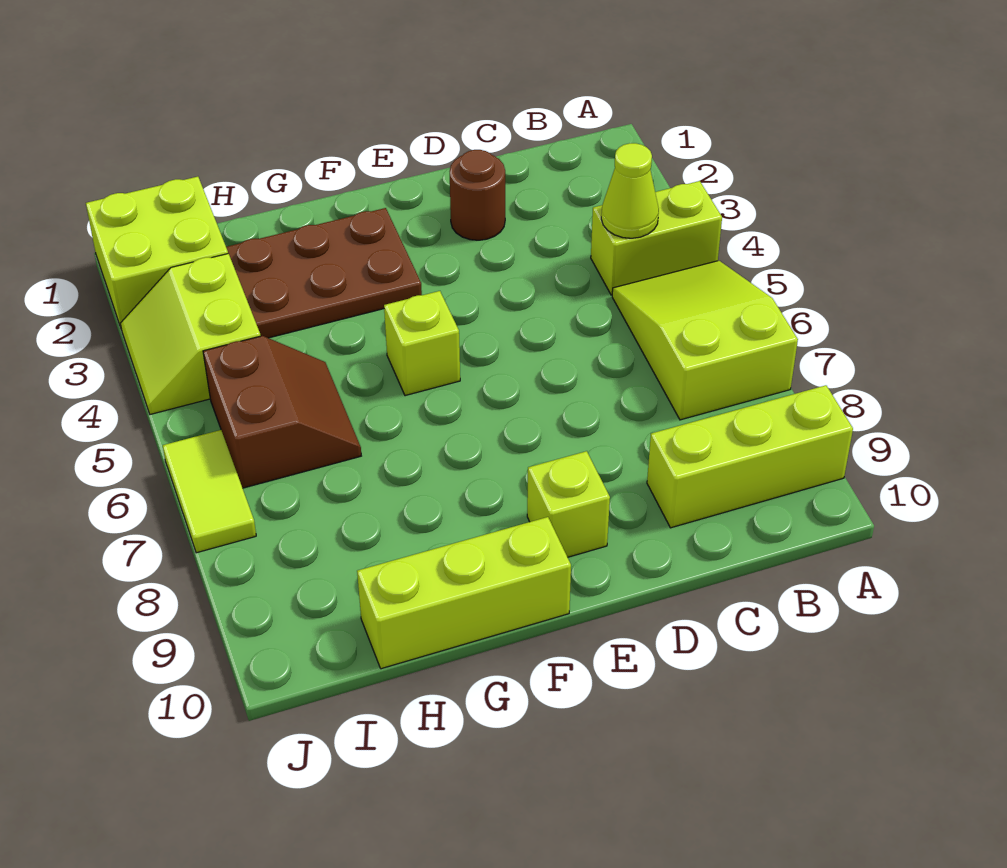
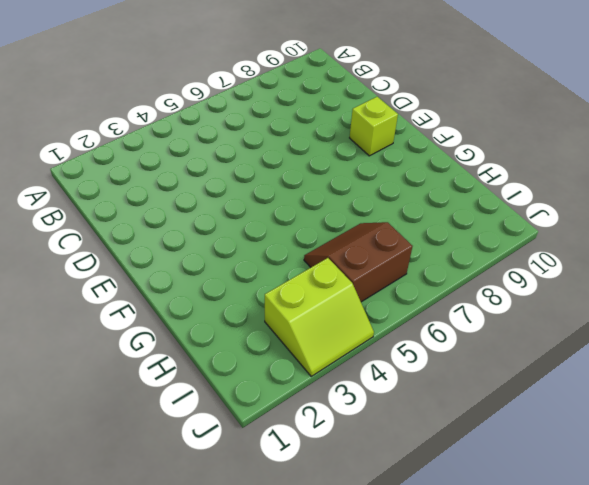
none -> lime brick A4:B4 level 1
none -> lime slope A5:B7 level 1 top 7
none -> lime brick A9:C9 level 1

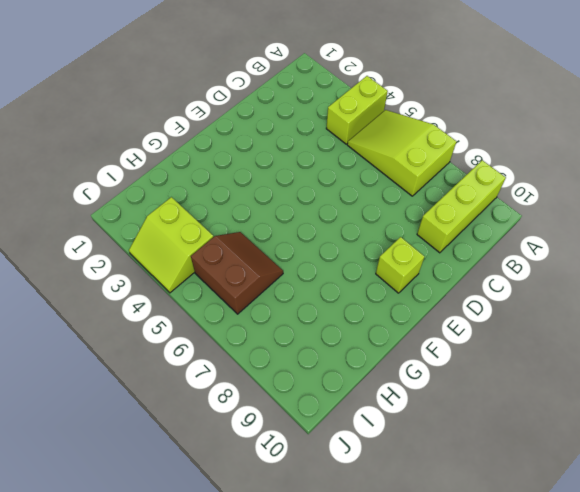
none -> brown round brick D2 level 1
none -> brown plate F2:H3 level 1
none -> lime brick F5 level 1

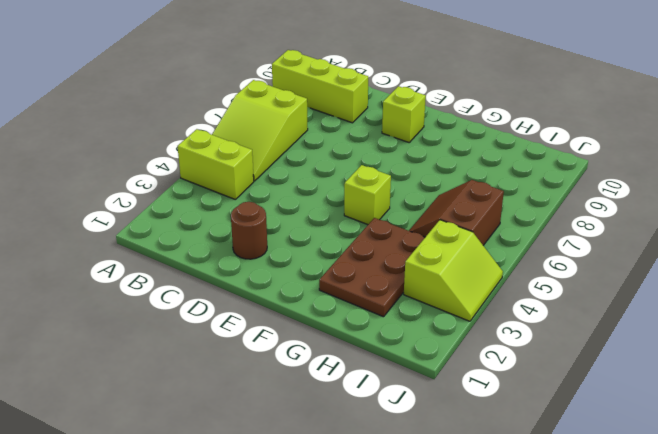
brown plate G2:H4 level 1 -> brown plate F2:H3 level 1
none -> lime brick F10:H10 level 1
none -> lime brick I1:J2 level 1
none -> lime tile J6:J7 level 1

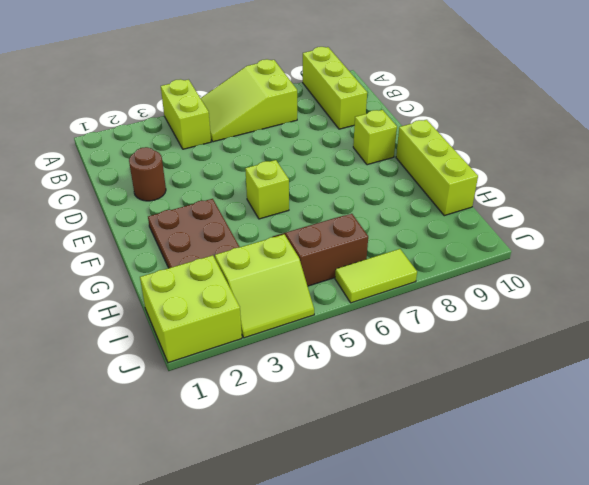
none -> lime cone B4 level 2

